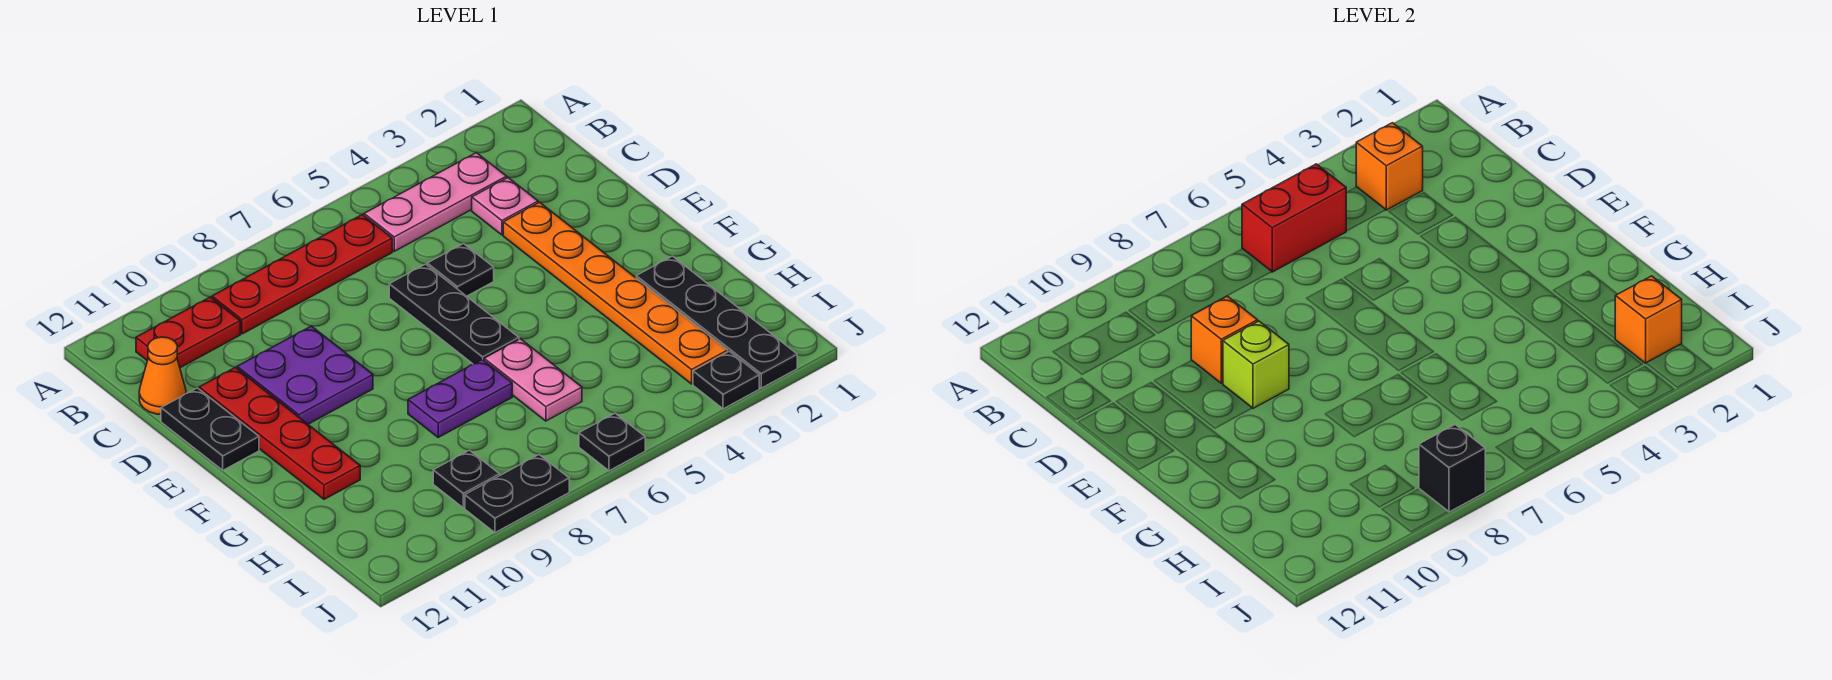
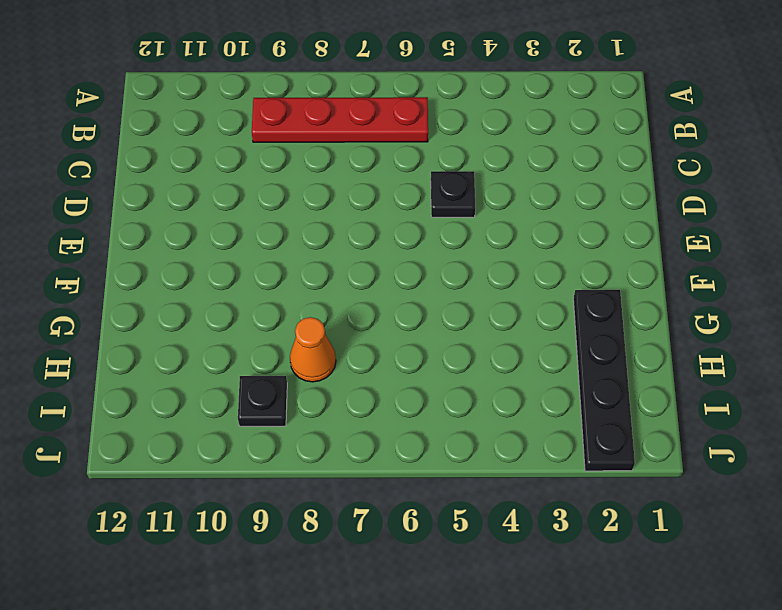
orange cone H8 level 1 -> orange cone C12 level 1
none -> pink plate B3:B5 level 1
none -> red plate B10:B11 level 1
none -> pink plate C3 level 1

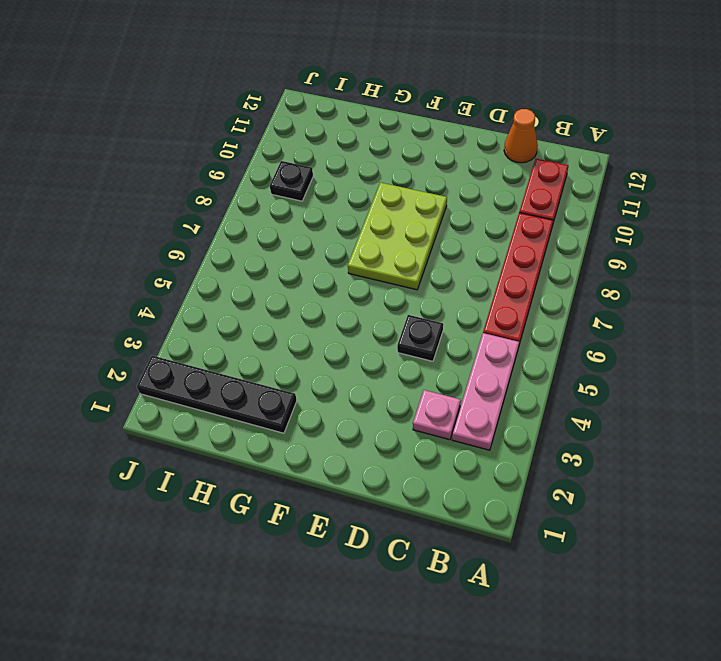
lime plate E7:F9 level 1 -> purple plate D9:E10 level 1
none -> orange plate D3:I3 level 1
none -> black plate D6:F6 level 1
none -> red plate D11:G11 level 1

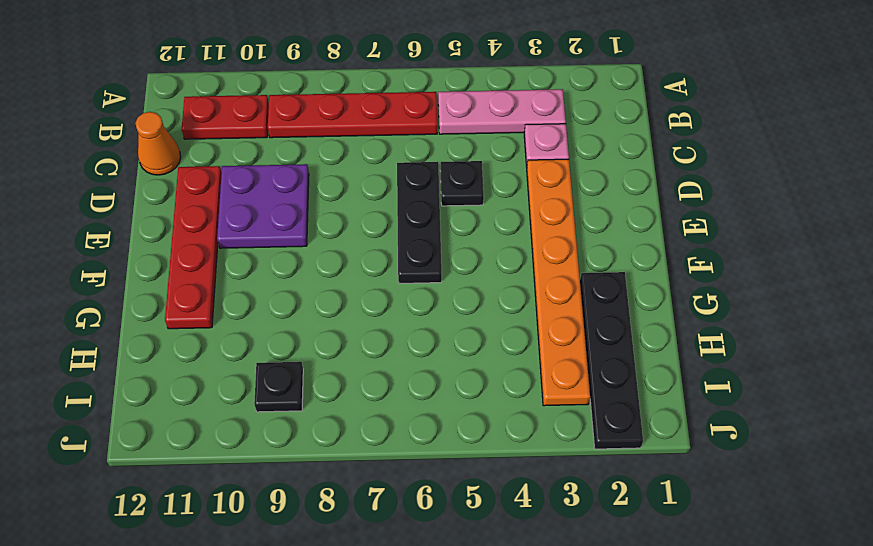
none -> black plate D12:E12 level 1
none -> pink plate G6:H6 level 1
none -> purple plate G7:G8 level 1

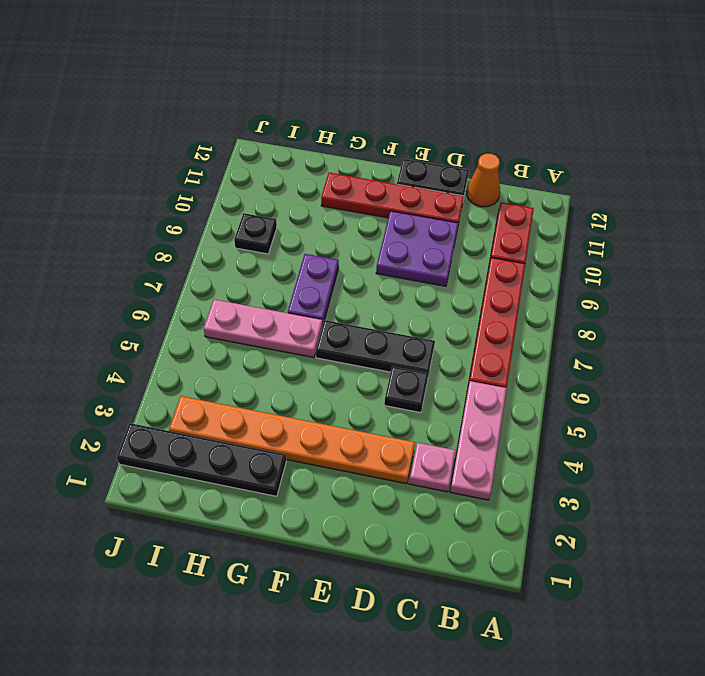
pink plate G6:I6 level 1 -> pink plate G6:H6 level 1
none -> black plate J3 level 1
none -> black plate J6 level 1
none -> black plate J8:J9 level 1

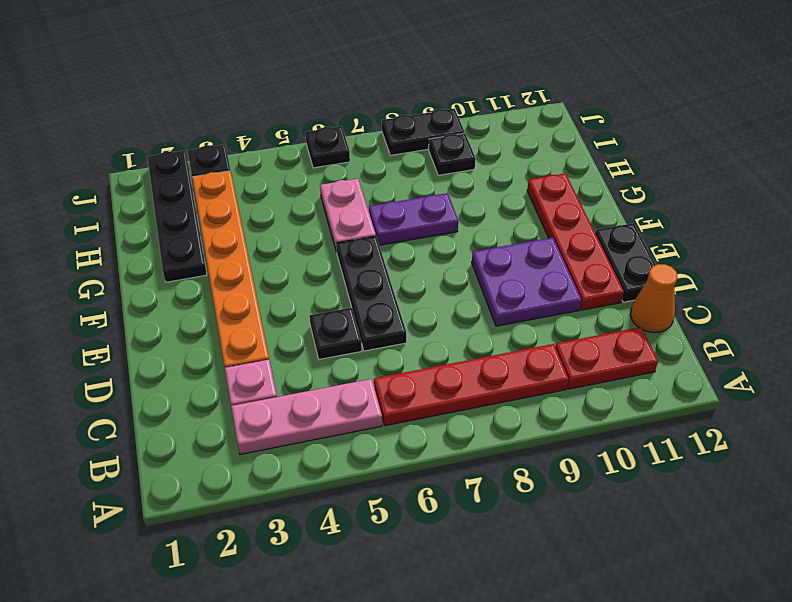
none -> orange brick B3 level 2
none -> red brick B5:B6 level 2
none -> orange brick D9 level 2

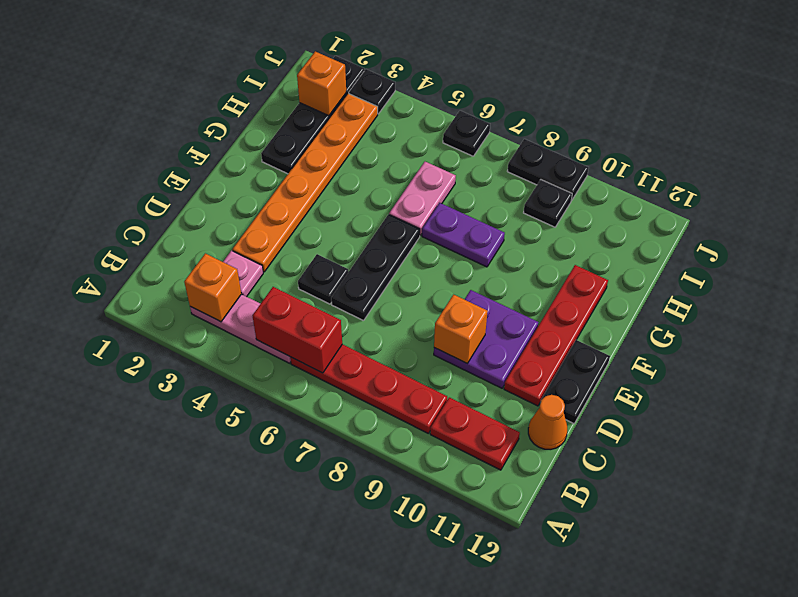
none -> lime brick E9 level 2
none -> black brick J8 level 2

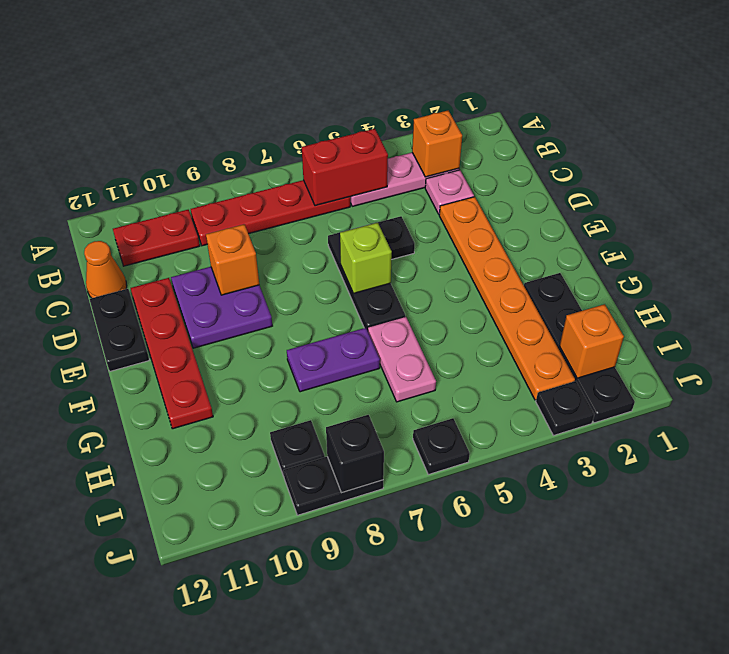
lime brick E6 level 2 -> lime brick E9 level 2

